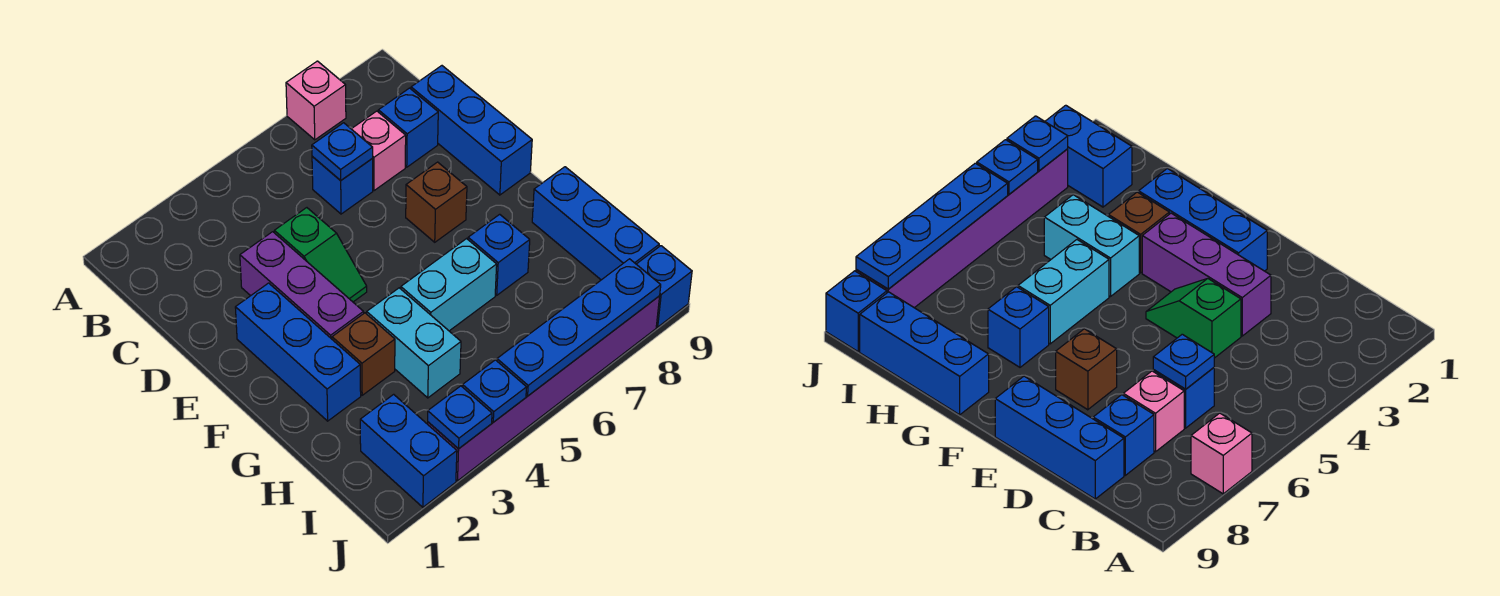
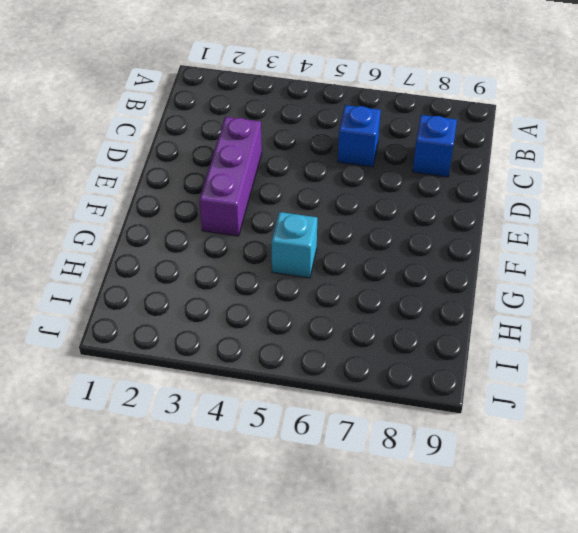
cyan brick G5 level 1 -> cyan brick G5:G6 level 1
none -> pink brick A7 level 1
none -> pink brick C7 level 1
none -> blue brick C9:E9 level 1

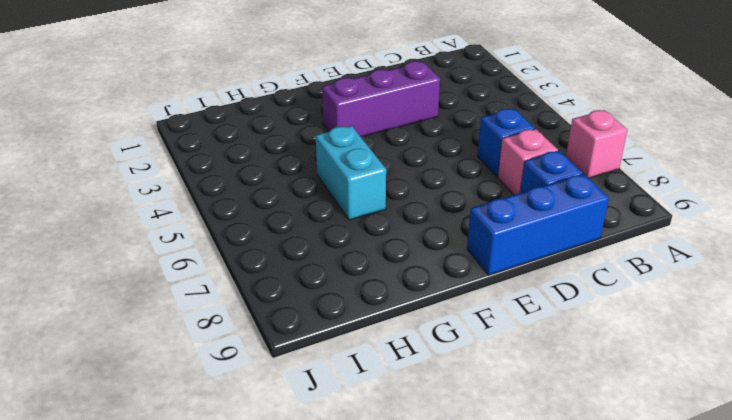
none -> green slope D4:E4 level 1 top D
none -> blue brick E2:G2 level 1
none -> brown brick E7 level 1

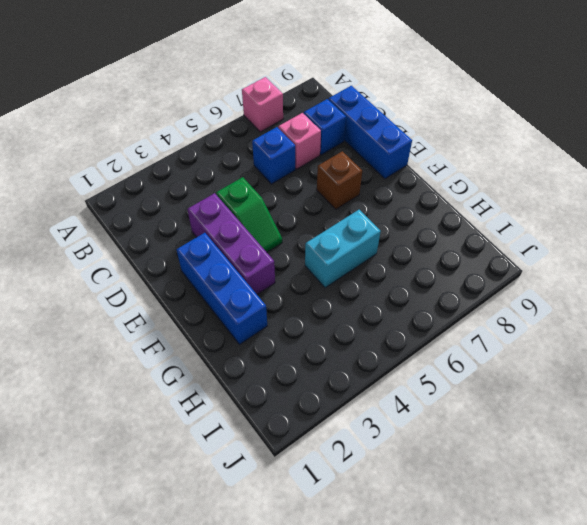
none -> brown brick G3 level 1
none -> cyan brick G4:H4 level 1
none -> blue brick G7 level 1

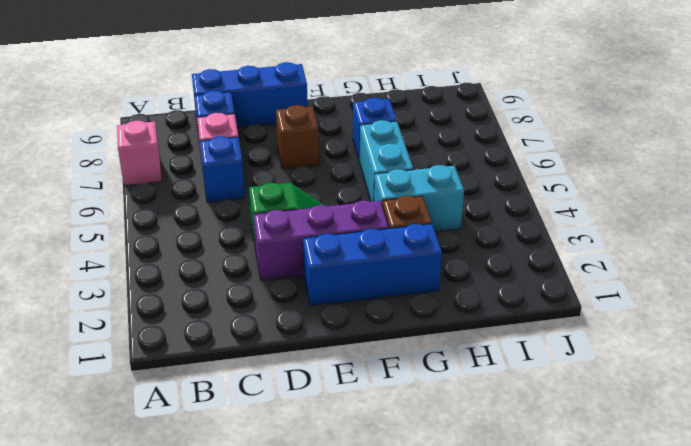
none -> blue brick G9:I9 level 1
none -> blue brick I2:J2 level 1
none -> purple brick J3:J8 level 1

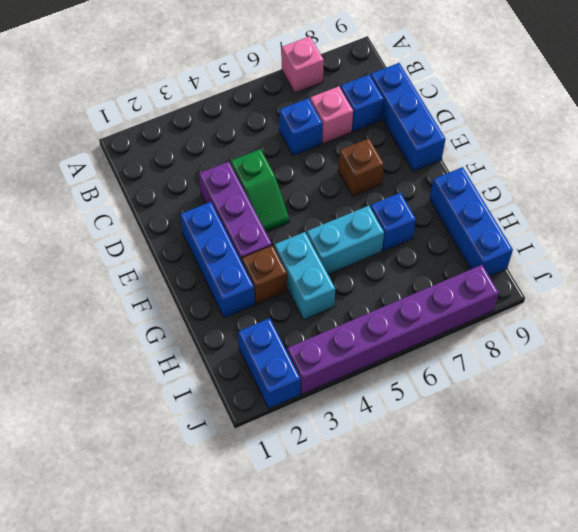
none -> blue brick J9 level 1
none -> blue plate C6 level 2
none -> blue plate J3 level 2

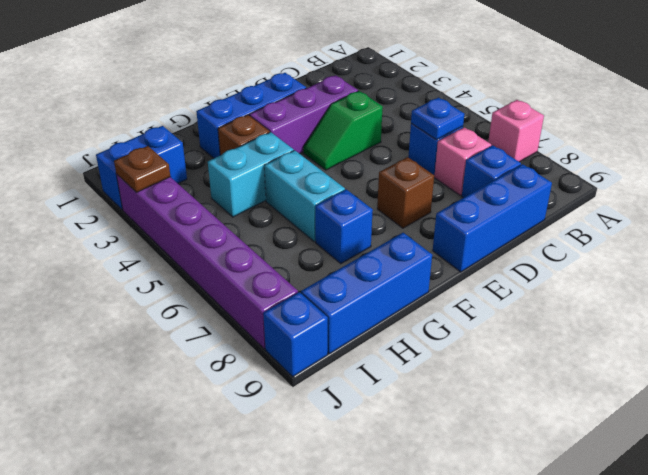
brown plate J3 level 2 -> blue plate J3 level 2
none -> blue plate J4 level 2
none -> blue plate J5:J8 level 2

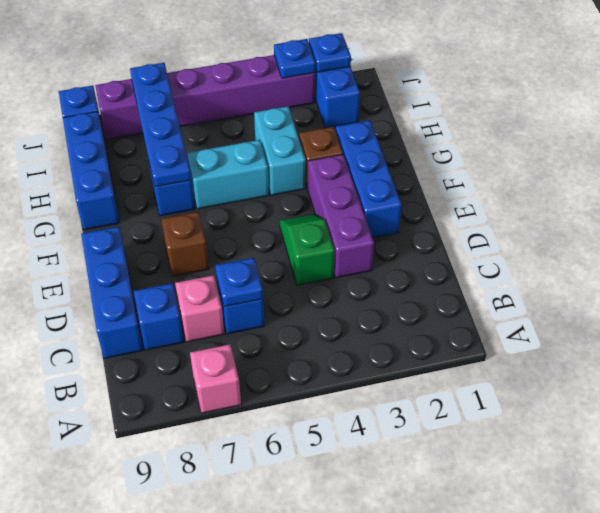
blue plate G7:J7 level 2 -> blue plate J5:J8 level 2
blue plate J2 level 2 -> blue plate J4 level 2

